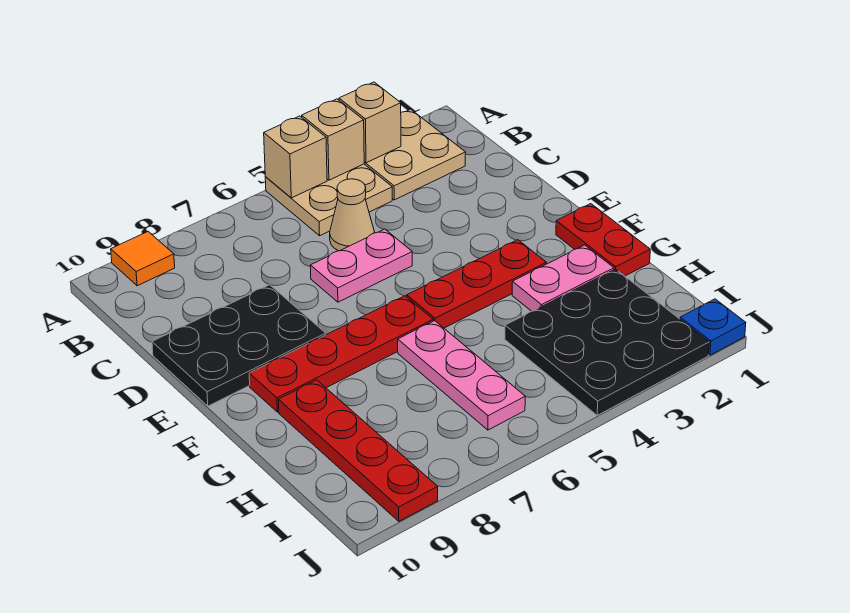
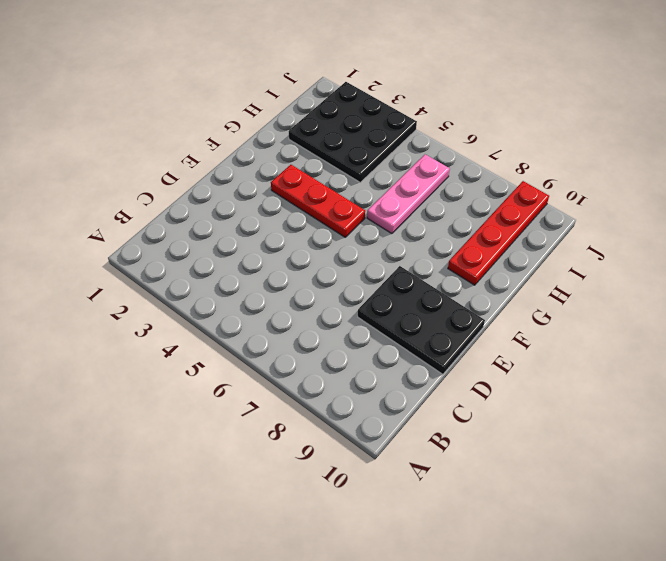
none -> tan plate A2:B3 level 1
none -> tan plate A4:B5 level 1
none -> orange tile A9 level 1

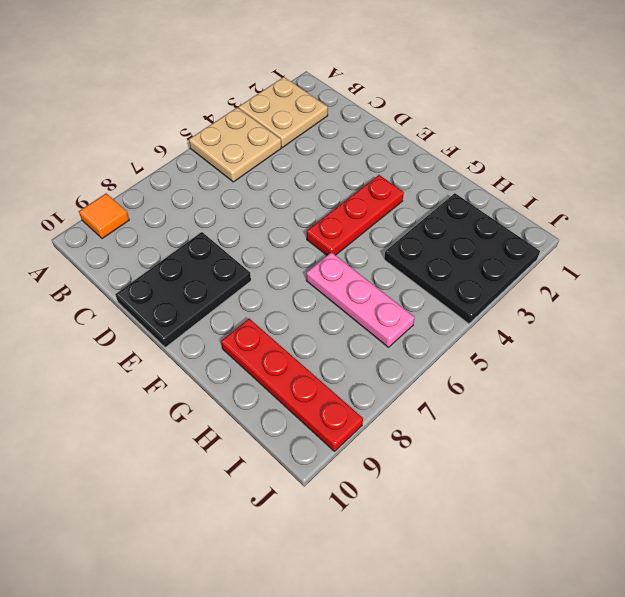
none -> tan cone C5 level 1
none -> pink plate D5:D6 level 1
none -> red plate F1:G1 level 1

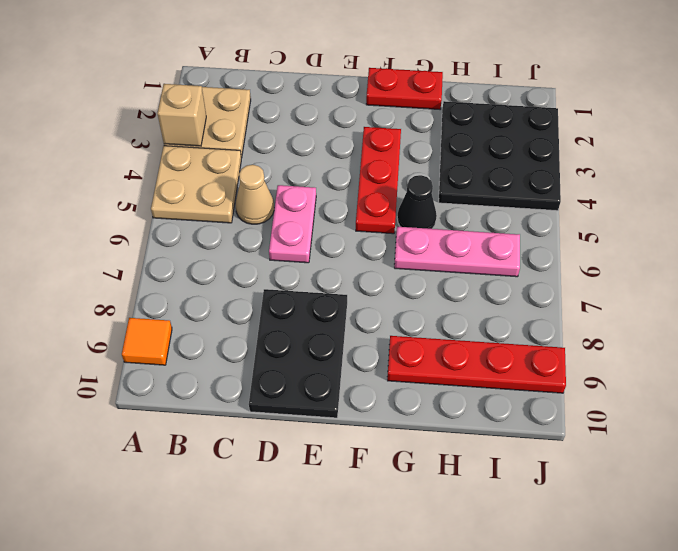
black cone G5 level 1 -> none
none -> red plate F6:F9 level 1
none -> pink plate G2:G3 level 1
none -> blue plate J1 level 1

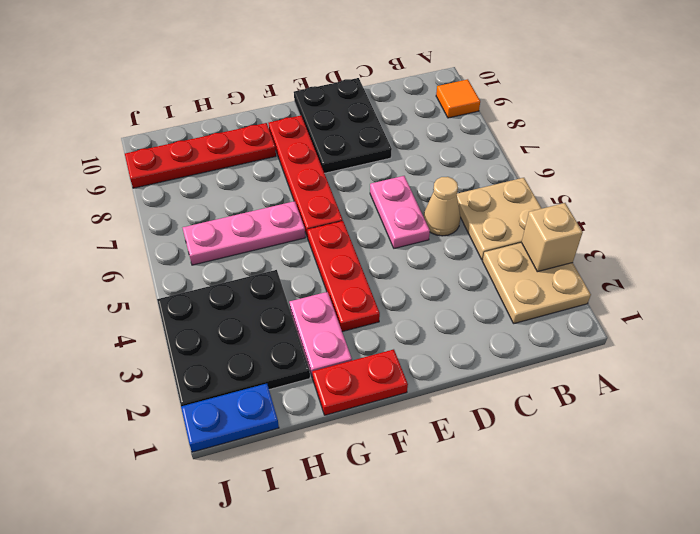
blue plate I1:J1 level 1 -> blue plate J1 level 1
none -> tan brick A4 level 2
none -> tan brick A5 level 2

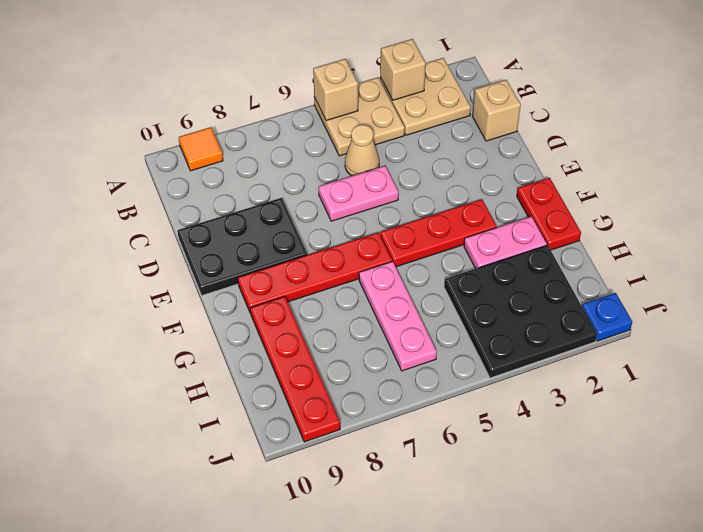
tan brick C1 level 1 -> tan brick A4 level 2

